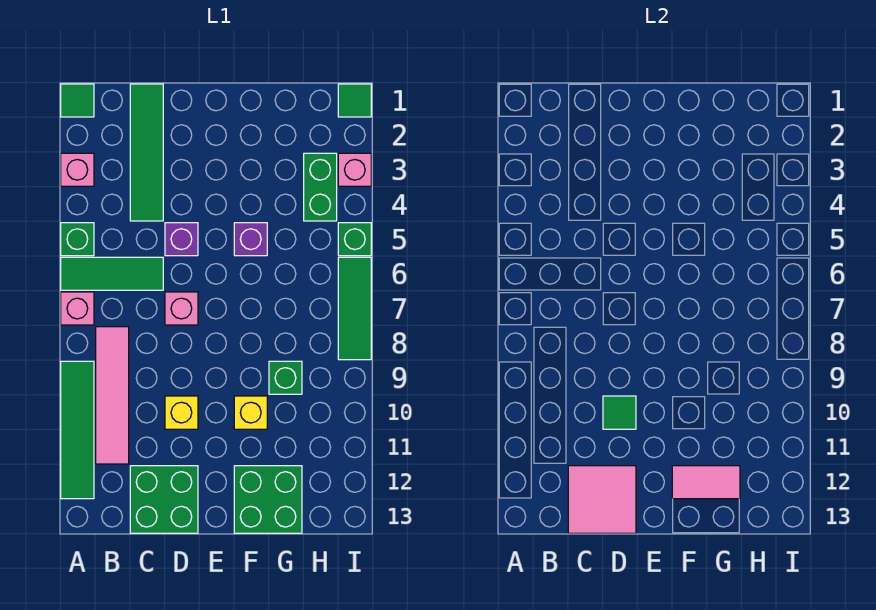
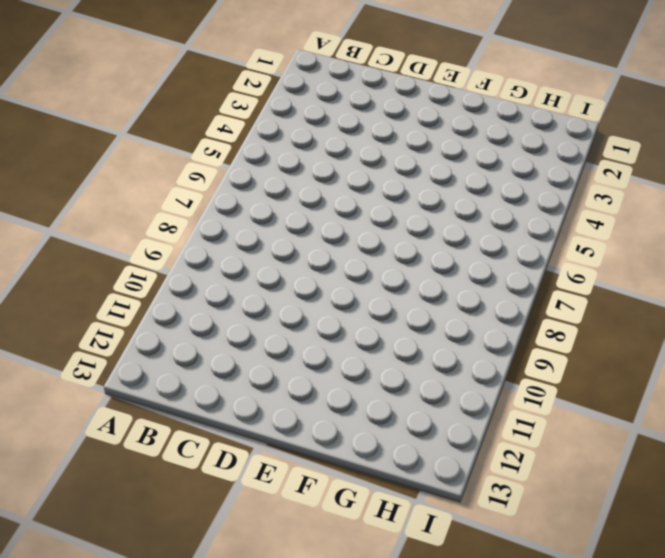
none -> green tile A1 level 1
none -> pink brick A3 level 1
none -> green brick A5 level 1

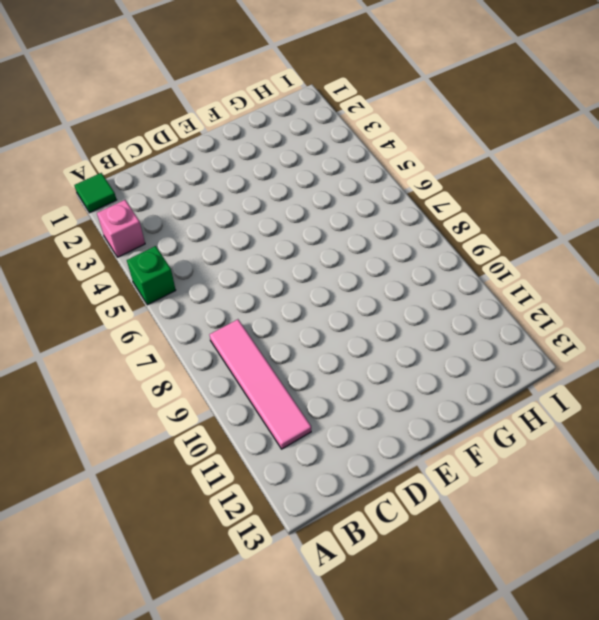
none -> green tile A6:C6 level 1
none -> pink brick A7 level 1
none -> green tile A9:A12 level 1

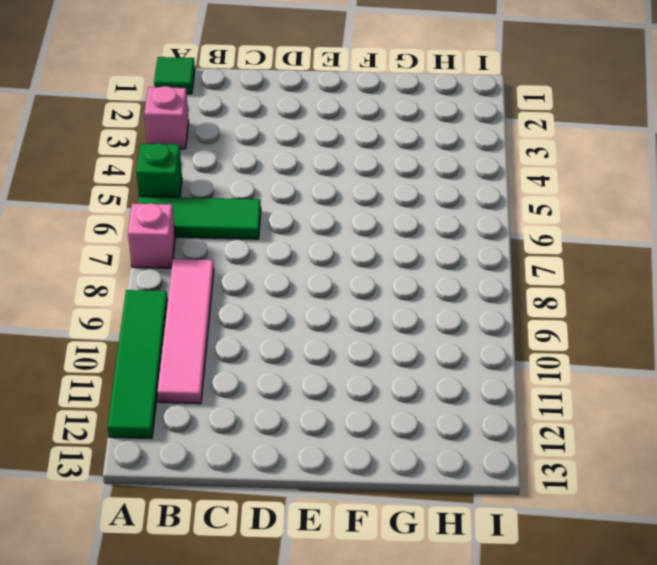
none -> green tile C1:C4 level 1
none -> green brick C12:D13 level 1
none -> purple brick D5 level 1

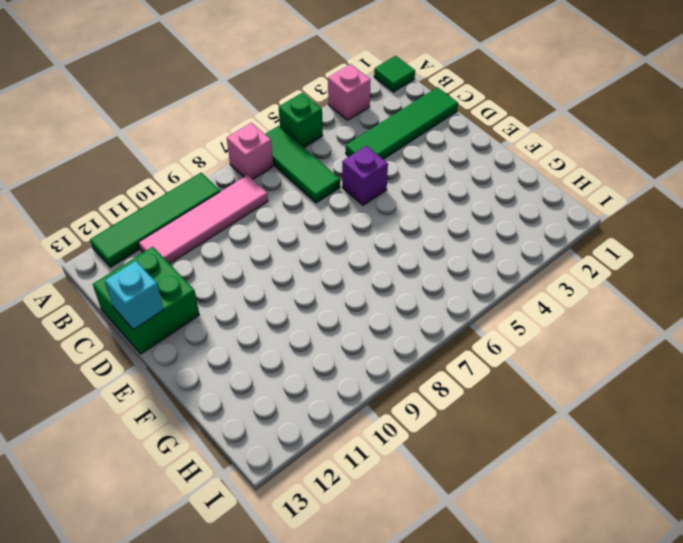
cyan brick D13 level 2 -> pink tile C12:D13 level 2
none -> pink brick D7 level 1
none -> yellow brick D10 level 1
none -> purple brick F5 level 1

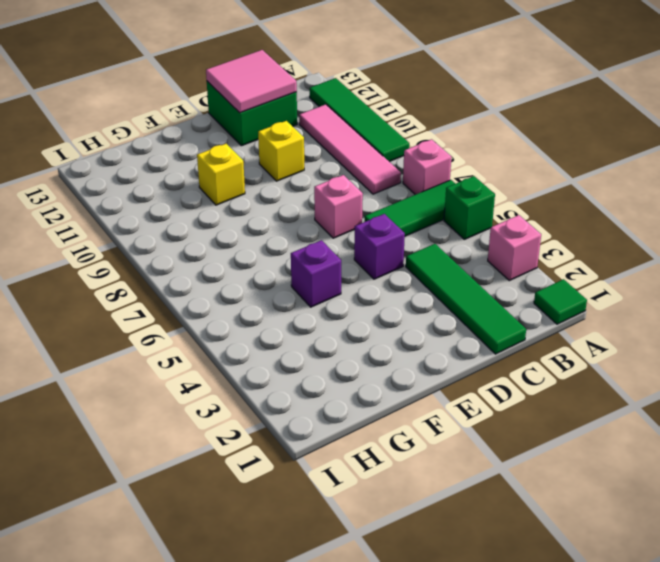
none -> green brick F12:G13 level 1
none -> green brick G9 level 1
none -> green brick H3:H4 level 1

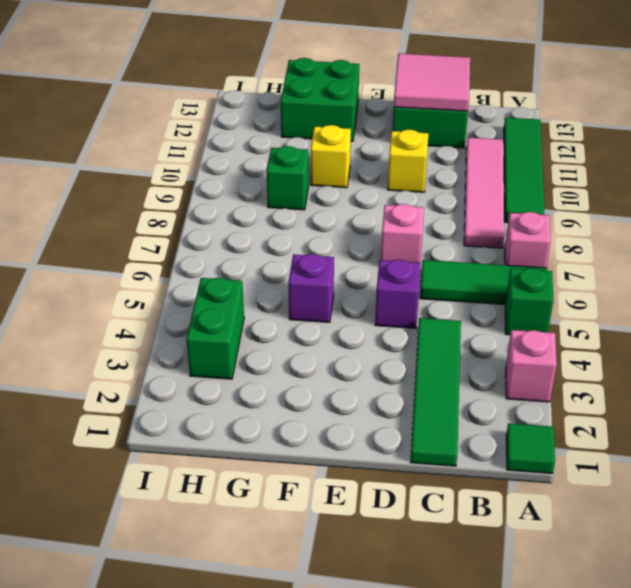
none -> green tile I1 level 1
none -> pink brick I3 level 1
none -> green brick I5 level 1

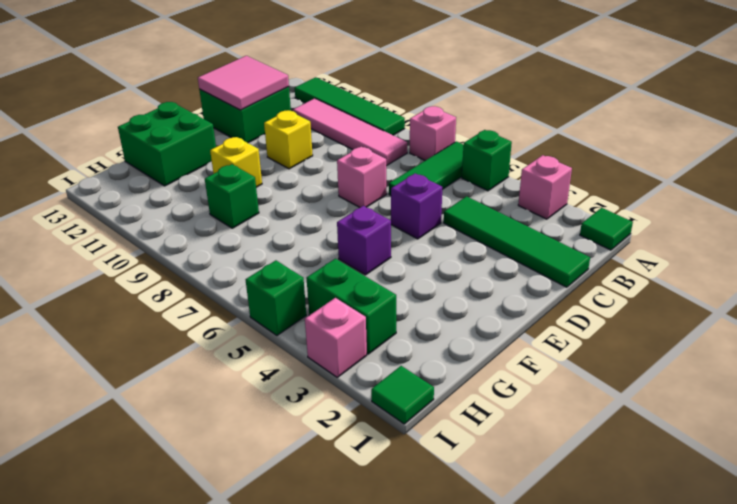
none -> green tile I6:I8 level 1
none -> green tile D10 level 2
none -> pink tile F12:G12 level 2

